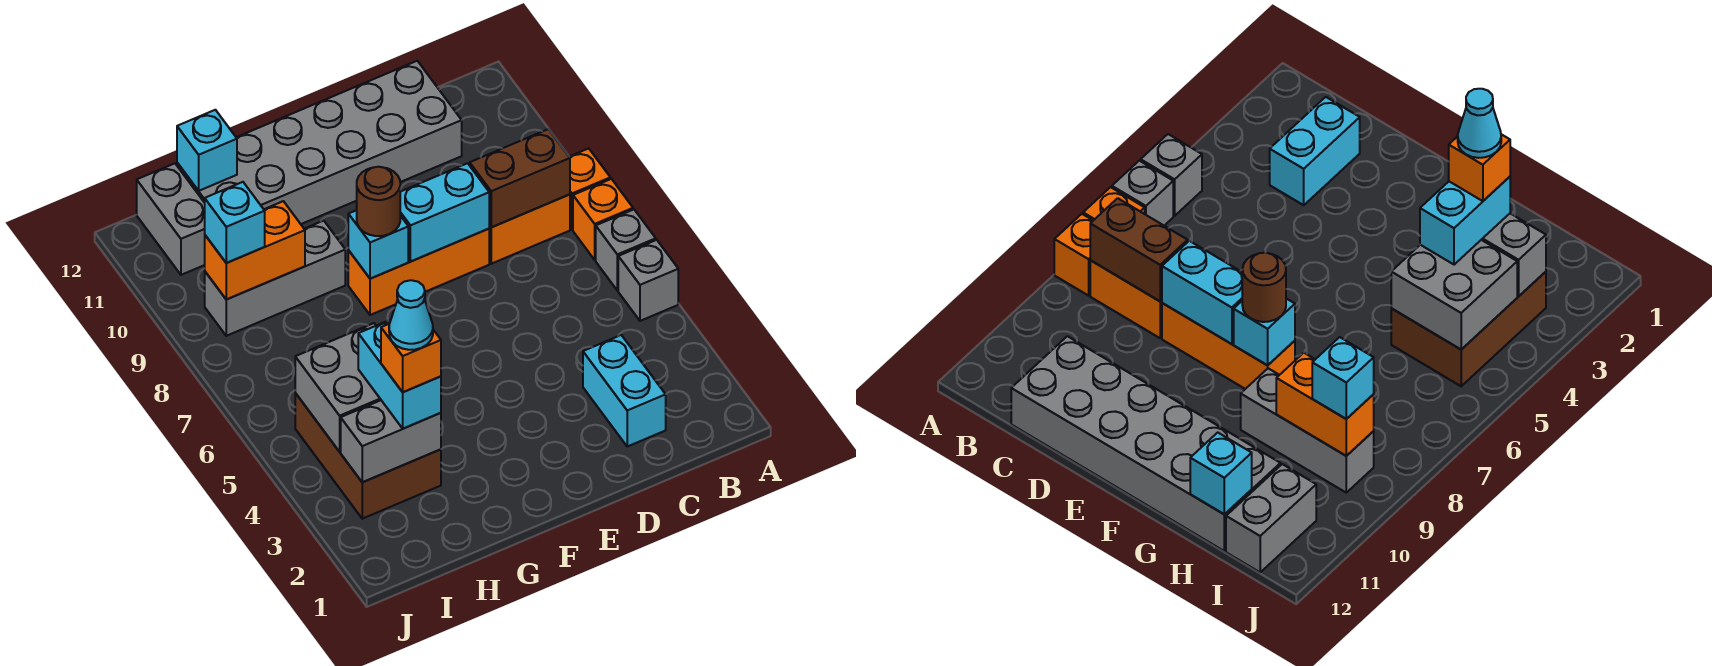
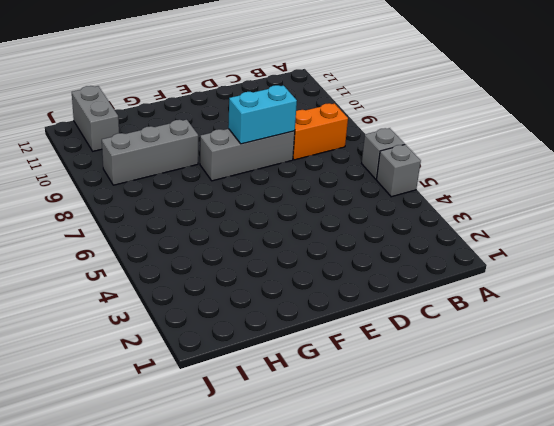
grey brick D8:F8 level 1 -> orange brick D8:F8 level 1
none -> orange brick A7 level 1
none -> orange brick A8 level 1
none -> cyan brick C2:C3 level 1

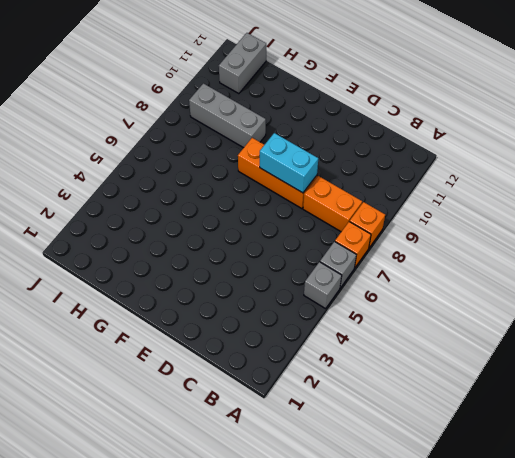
none -> cyan brick C2:C3 level 1
none -> grey brick C11:H12 level 1
none -> brown brick H3:I5 level 1

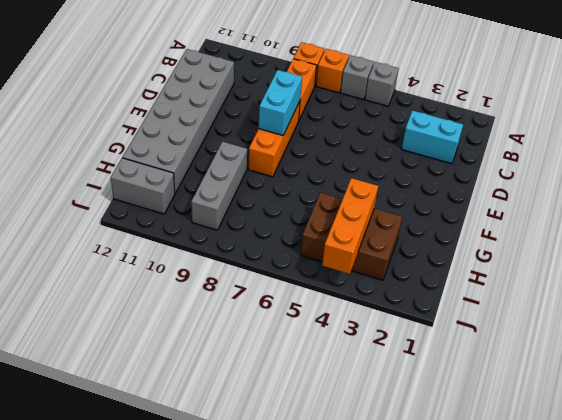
orange brick H4:J4 level 2 -> grey brick H4:I5 level 2
none -> brown brick B8:C8 level 2
none -> cyan brick F8 level 2
none -> grey brick H3:I3 level 2

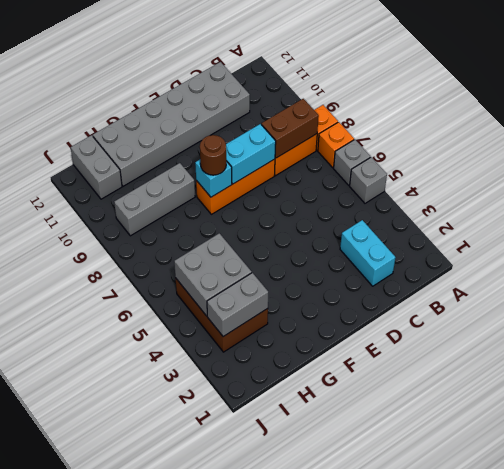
none -> orange brick H9:I9 level 2
none -> cyan brick H12 level 2
none -> cyan brick H3:H4 level 3

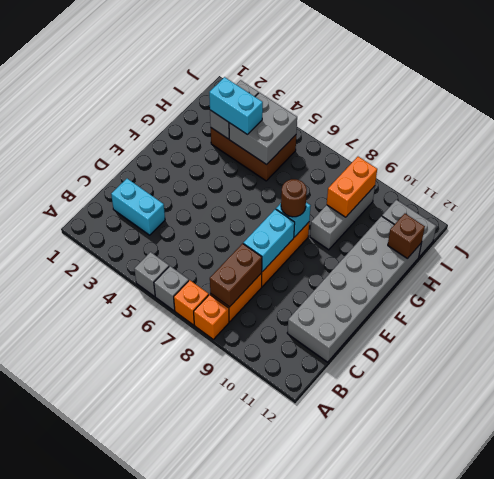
brown brick H12 level 2 -> cyan brick H12 level 2
none -> cyan brick I9 level 3
none -> orange brick H3 level 4
none -> cyan cone H3 level 5

